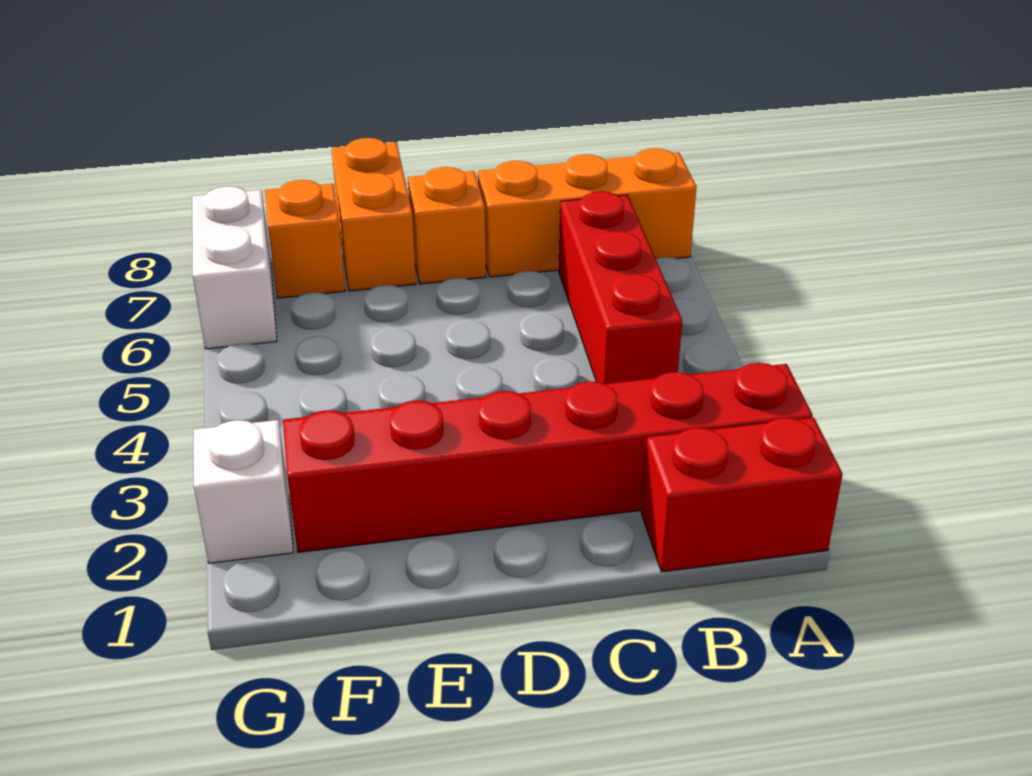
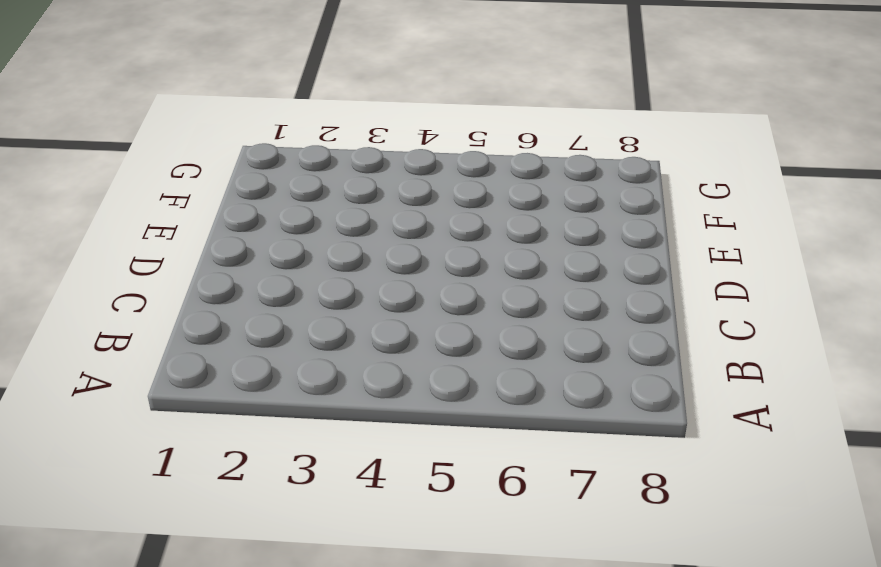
none -> red brick A1:B1 level 1
none -> red brick A2:F2 level 1

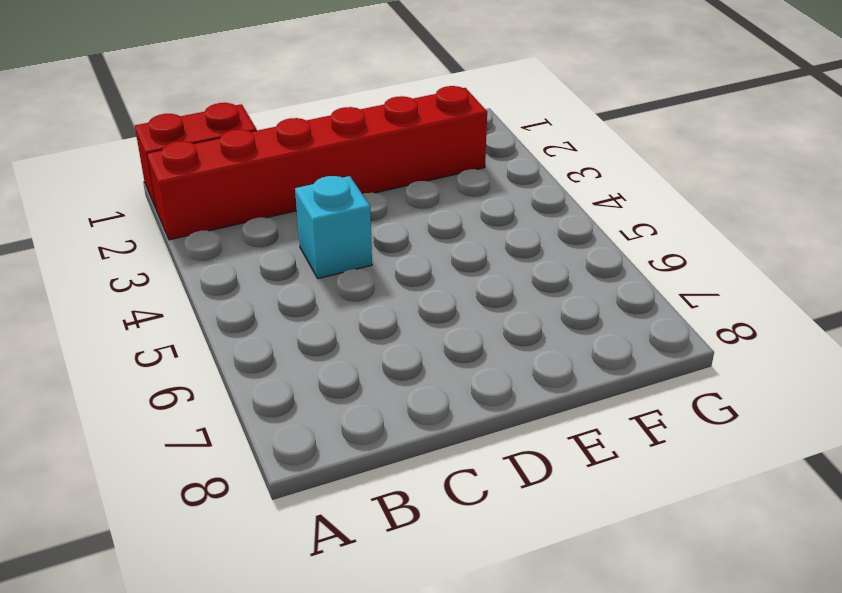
cyan brick C4 level 1 -> none
none -> orange brick A7:C7 level 1
none -> red brick B4:B6 level 1

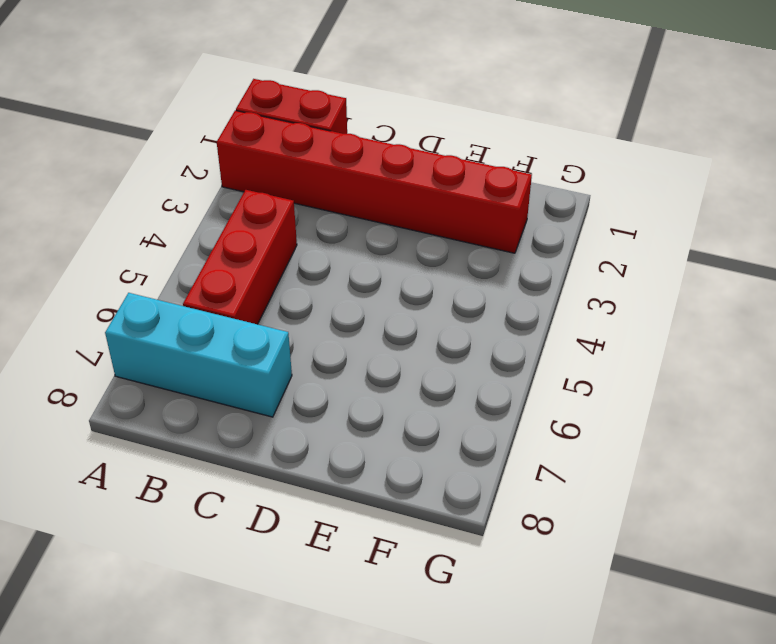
cyan brick A7:C7 level 1 -> orange brick A7:C7 level 1
none -> orange brick D7 level 1
none -> orange brick E7:E8 level 1

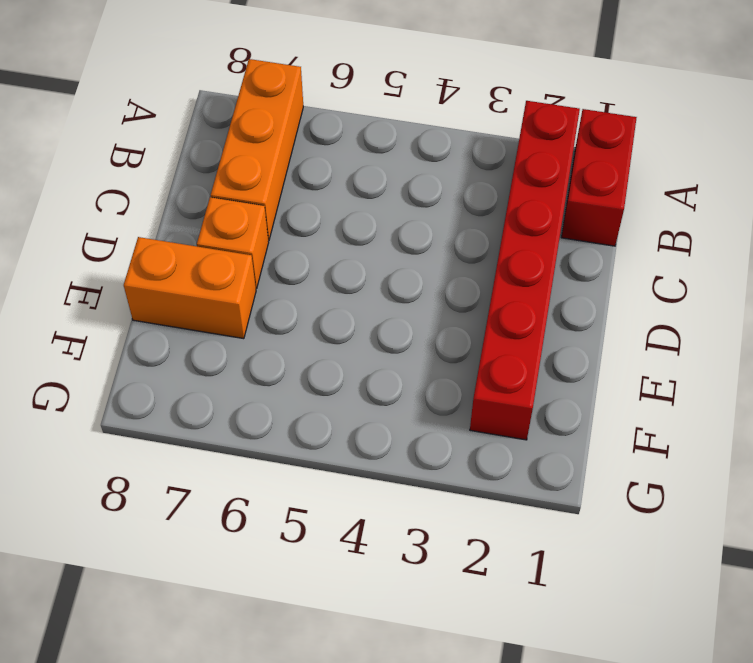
none -> red brick B4:B6 level 1
none -> orange brick F7 level 1

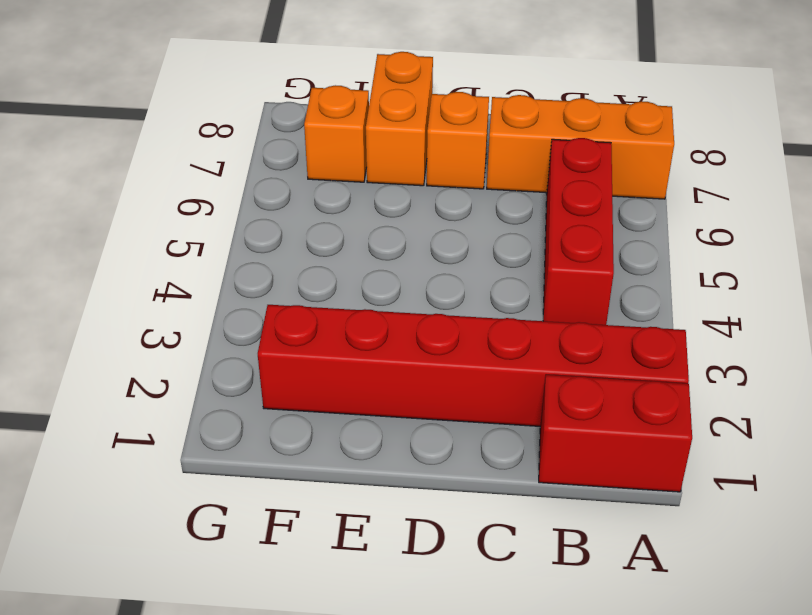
none -> white brick G2 level 1
none -> white brick G6:G7 level 1

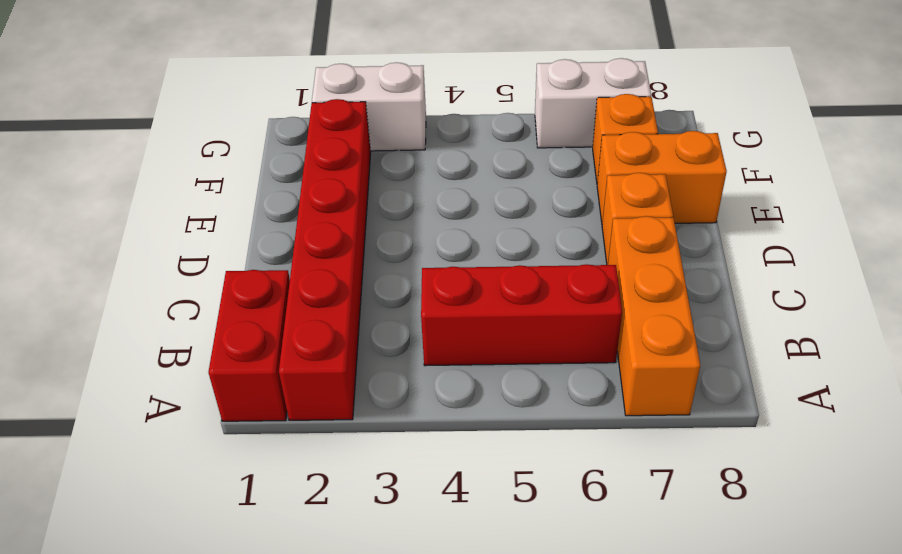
white brick G2:G3 level 1 -> white brick G2 level 1

